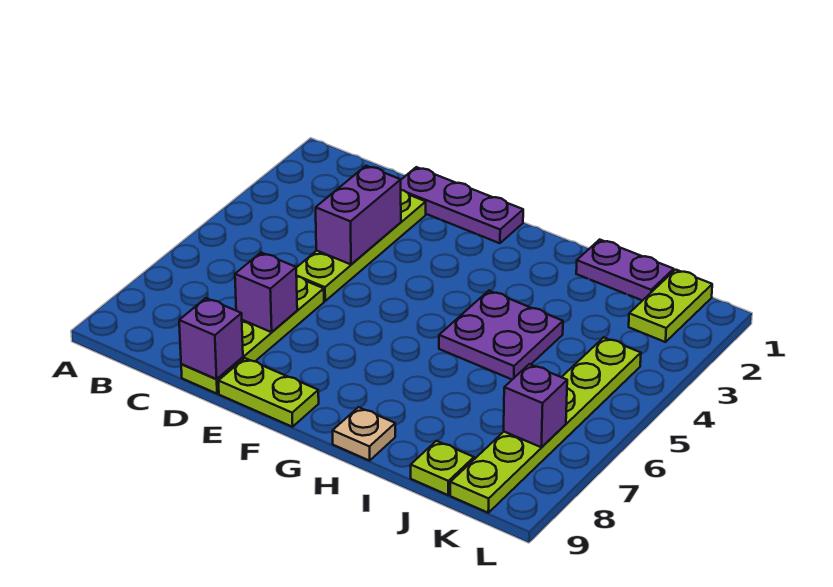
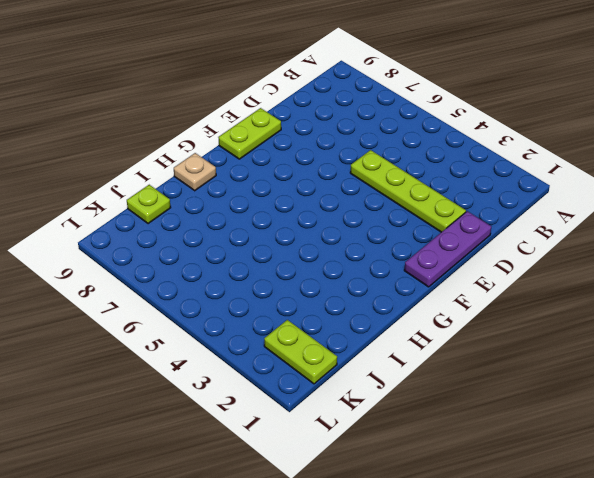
none -> lime plate D6:D9 level 1
none -> purple plate H4:I5 level 1
none -> purple plate I1:J1 level 1

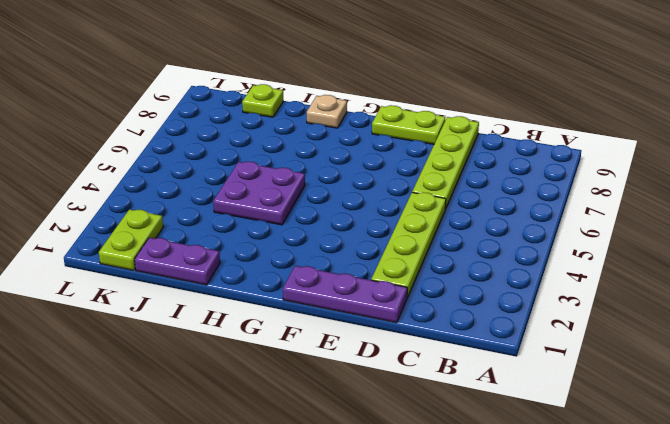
none -> lime plate K4:K9 level 1
none -> purple brick D3:D4 level 2
none -> purple brick D7 level 2

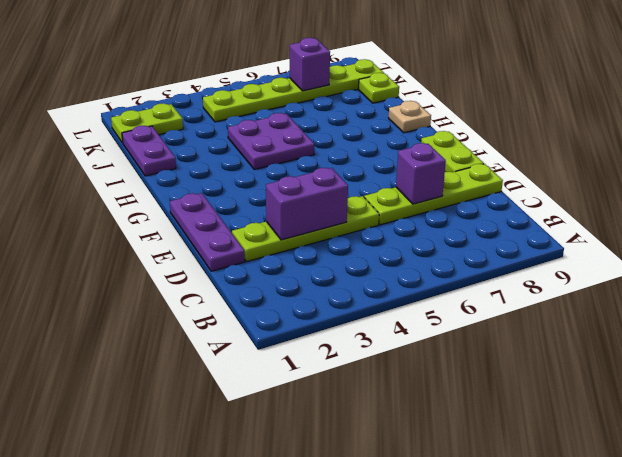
none -> purple brick D9 level 2

